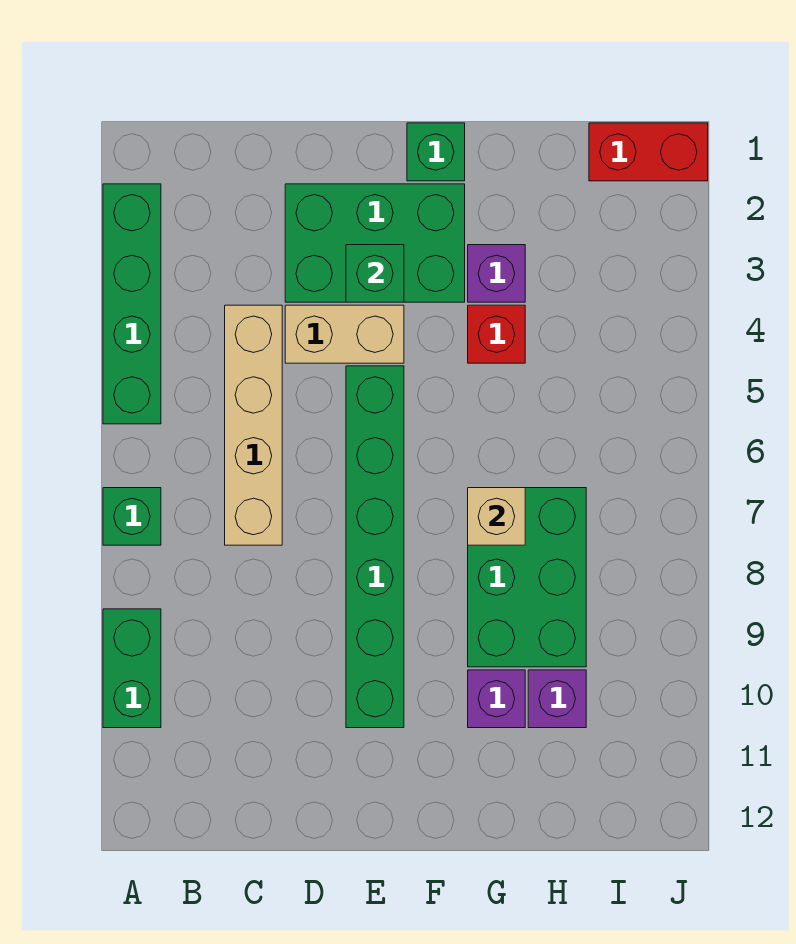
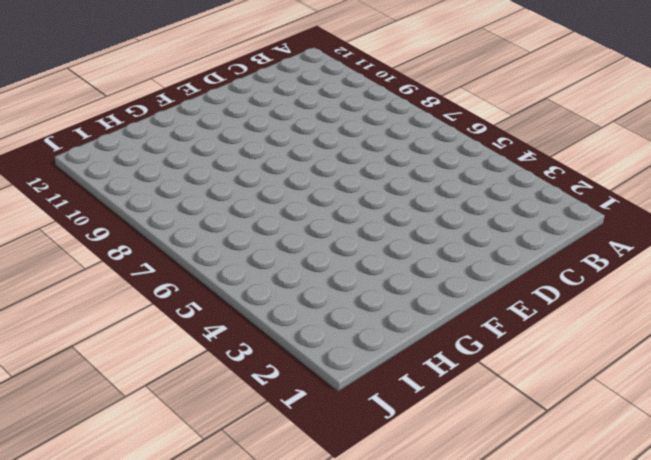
none -> green brick A2:A5 level 1
none -> green brick A7 level 1
none -> green brick A9:A10 level 1

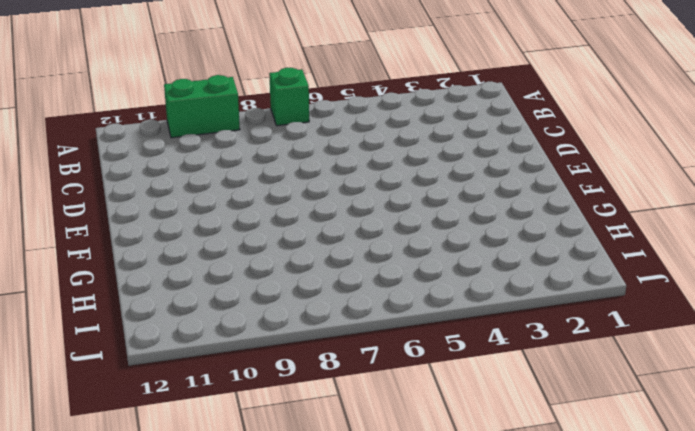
none -> green brick A2:A5 level 1
none -> tan brick C4:C7 level 1
none -> green brick D2:F3 level 1

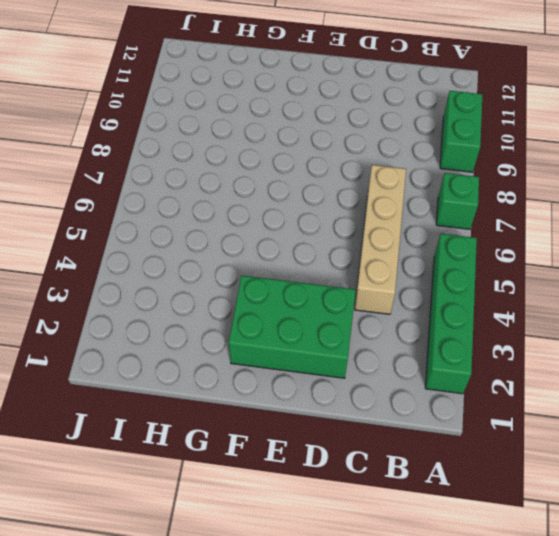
none -> tan brick D4:E4 level 1
none -> green brick E5:E10 level 1
none -> green brick F1 level 1

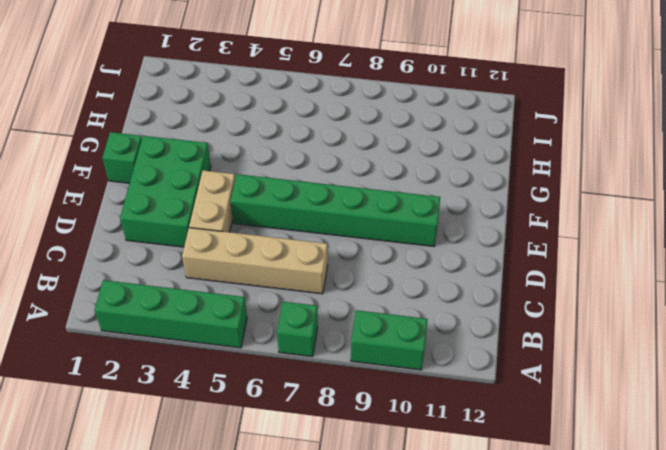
none -> purple brick G3 level 1
none -> red brick G4 level 1
none -> green brick G7:H9 level 1

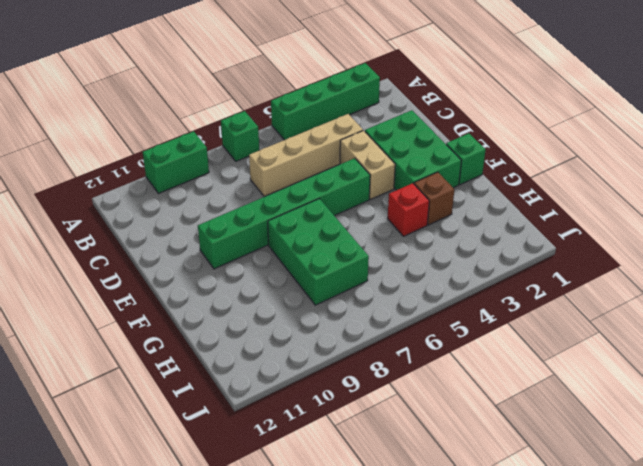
green brick F7:H8 level 1 -> green brick G7:H9 level 1
brown brick G3 level 1 -> purple brick G3 level 1
none -> purple brick G10 level 1
none -> purple brick H10 level 1
none -> red brick I1:J1 level 1

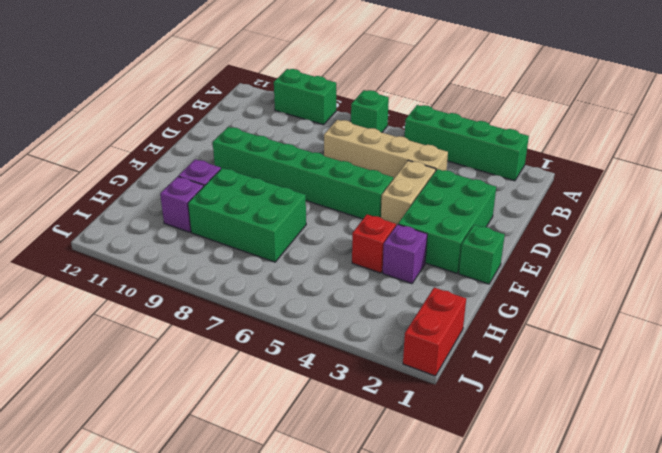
none -> green brick E3 level 2
none -> tan brick G7 level 2

